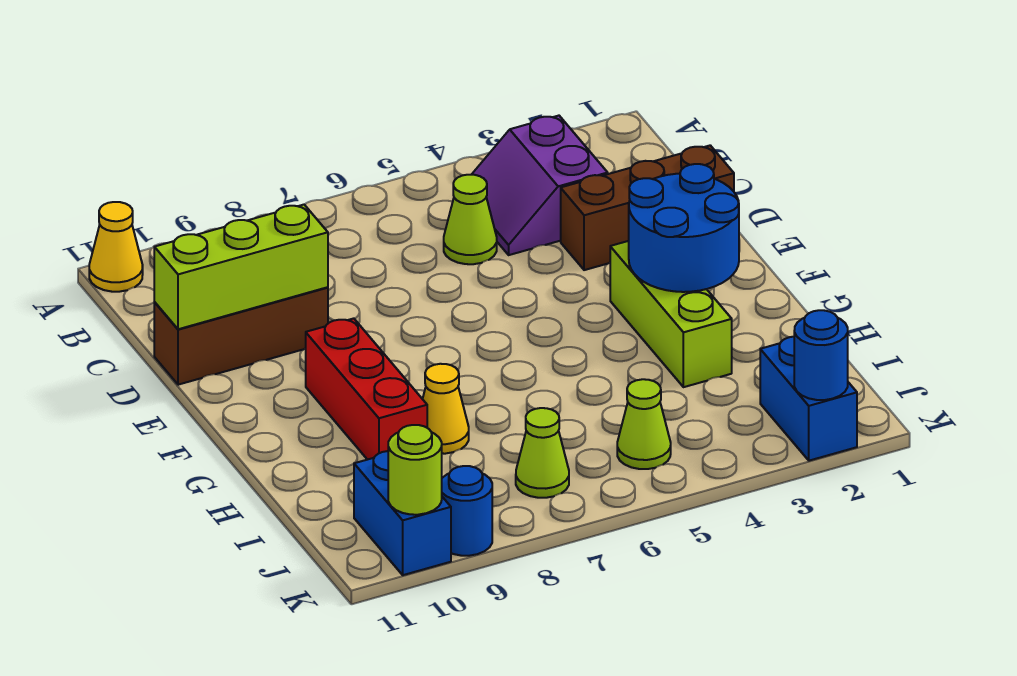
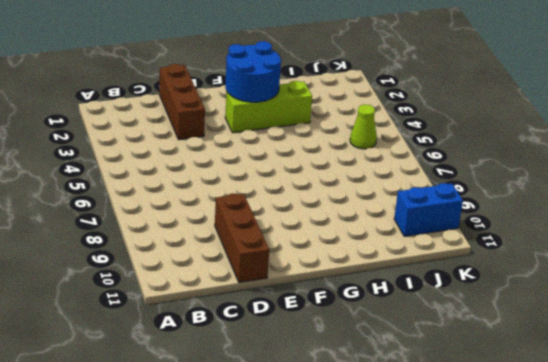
none -> yellow cone A11 level 1
none -> purple slope B3:C4 level 1 top 3
none -> lime cone C5 level 1

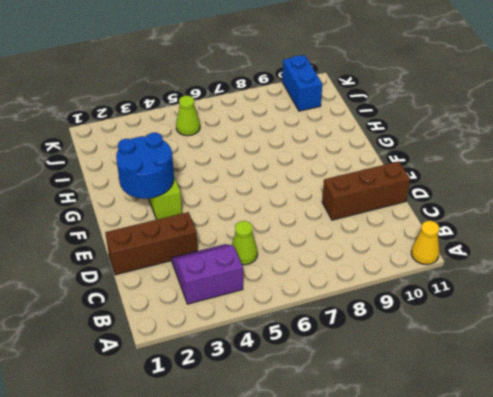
purple slope B3:C4 level 1 top B -> purple slope B3:C4 level 1 top 3
none -> red brick F9:H9 level 1
none -> yellow cone H8 level 1
none -> blue brick J2:K2 level 1

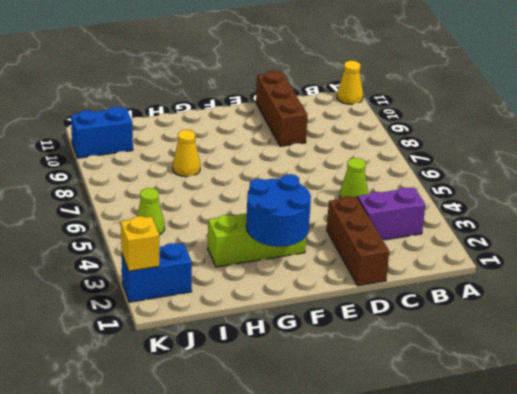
yellow brick K2 level 2 -> blue round brick K2 level 2
none -> red brick F9:H9 level 1
none -> lime cone J7 level 1
none -> blue round brick K9 level 1

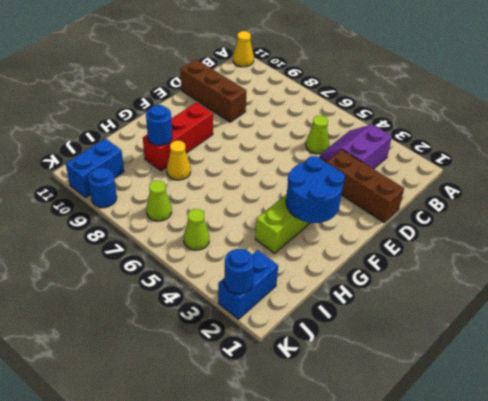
blue round brick H9 level 2 -> none
none -> lime brick D9:D11 level 2
none -> lime round brick K10 level 2

